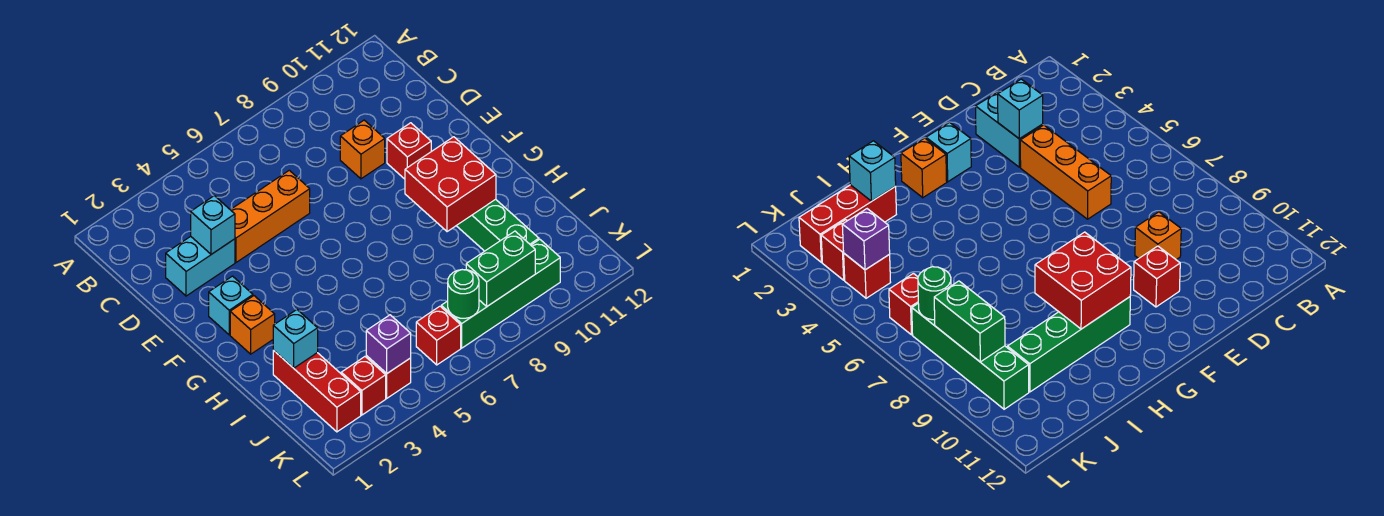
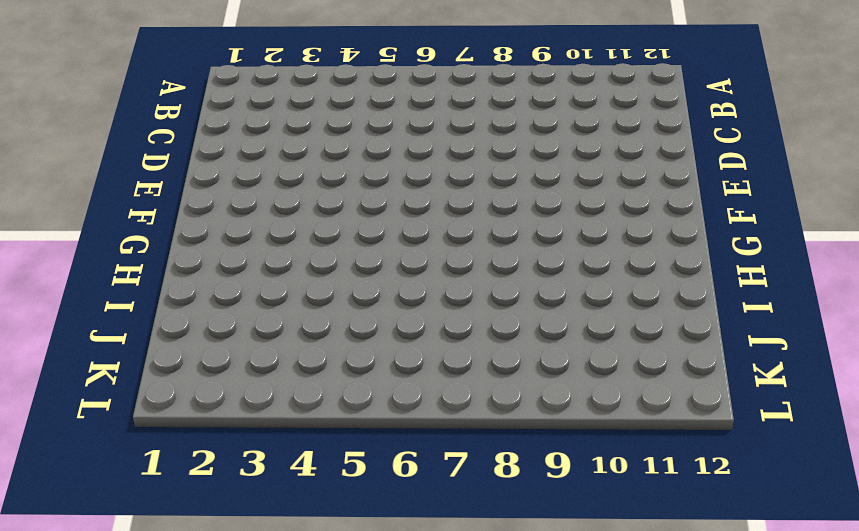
none -> cyan brick D2:D3 level 1
none -> orange brick D4:D6 level 1
none -> orange brick D9 level 1

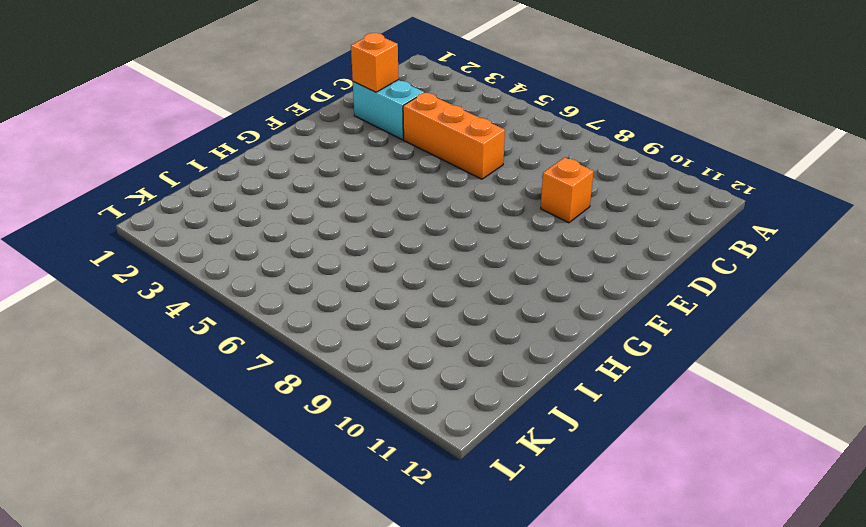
orange brick D2 level 2 -> orange brick G2 level 1
none -> red brick E10 level 1
none -> cyan brick F2 level 1
none -> green brick G10:J10 level 1

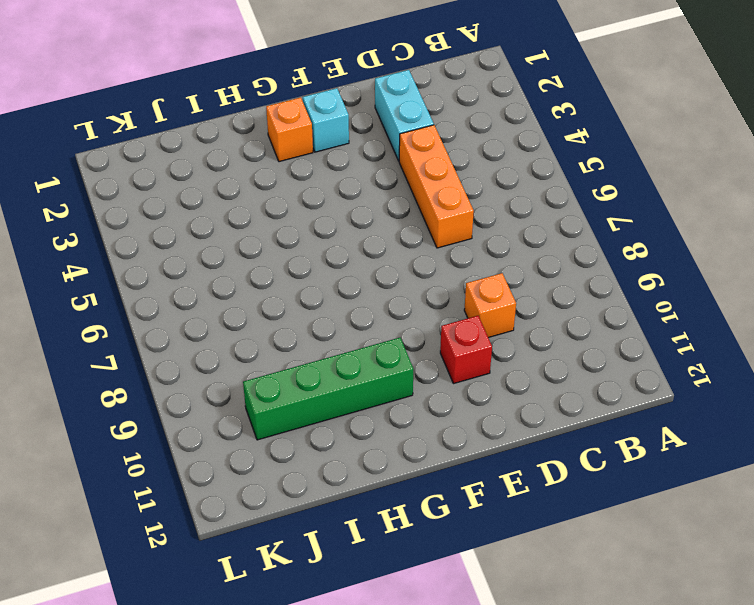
none -> red brick I2:K2 level 1
none -> red brick K3 level 1
none -> red brick K4 level 1

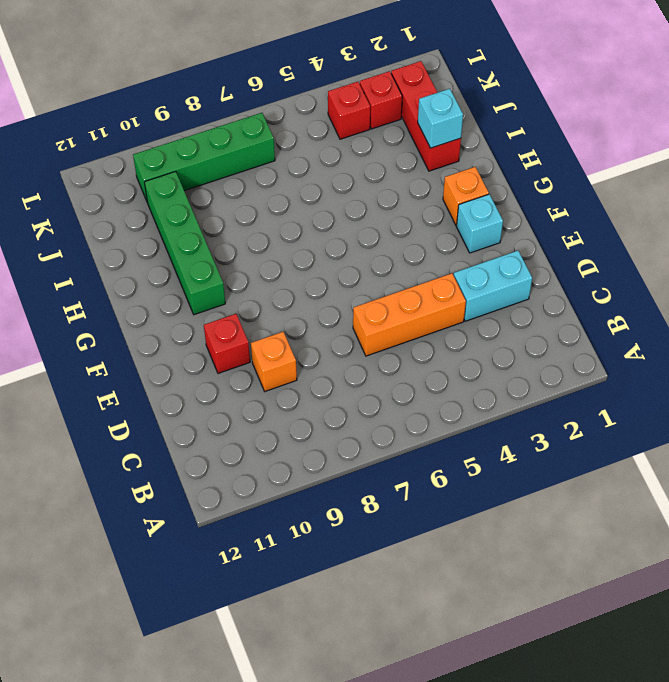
none -> red brick K6 level 1
none -> cyan brick D3 level 2
none -> red brick G9:H10 level 2

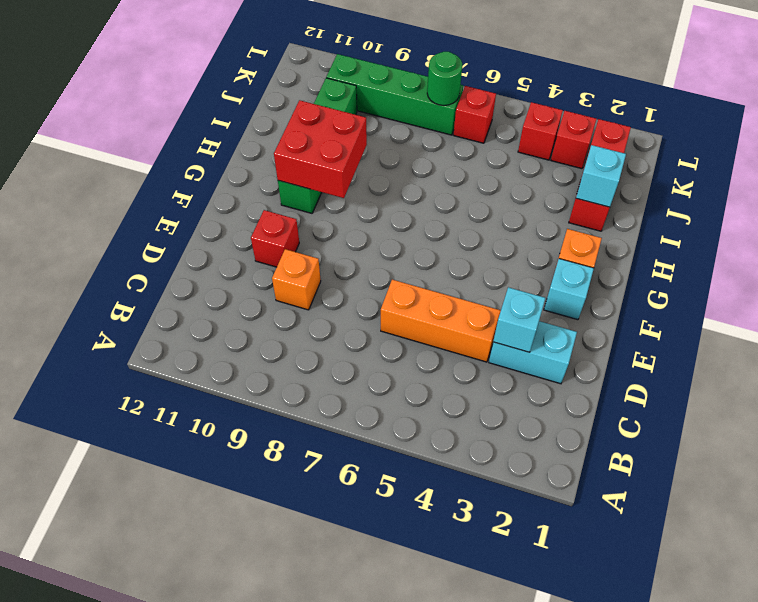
none -> purple brick K4 level 2
none -> green brick K8:K9 level 2

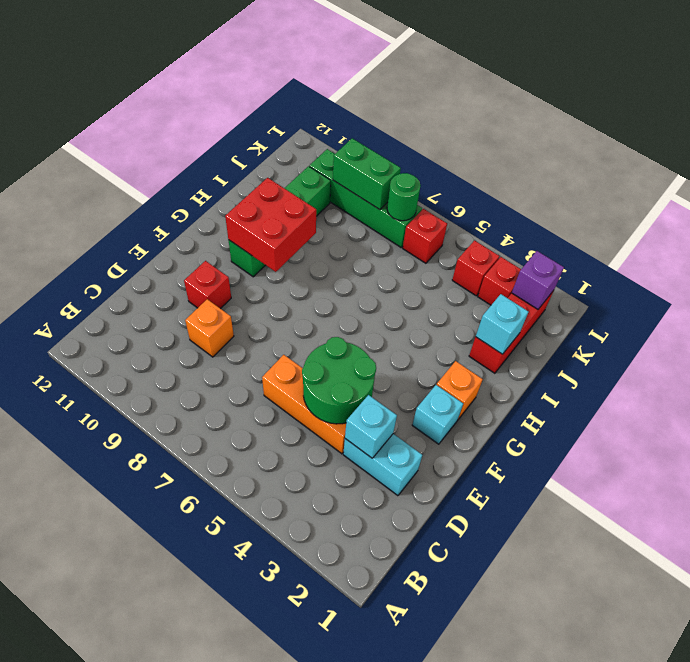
green round brick D4:E5 level 2 -> none
purple brick K2 level 2 -> purple brick K4 level 2

